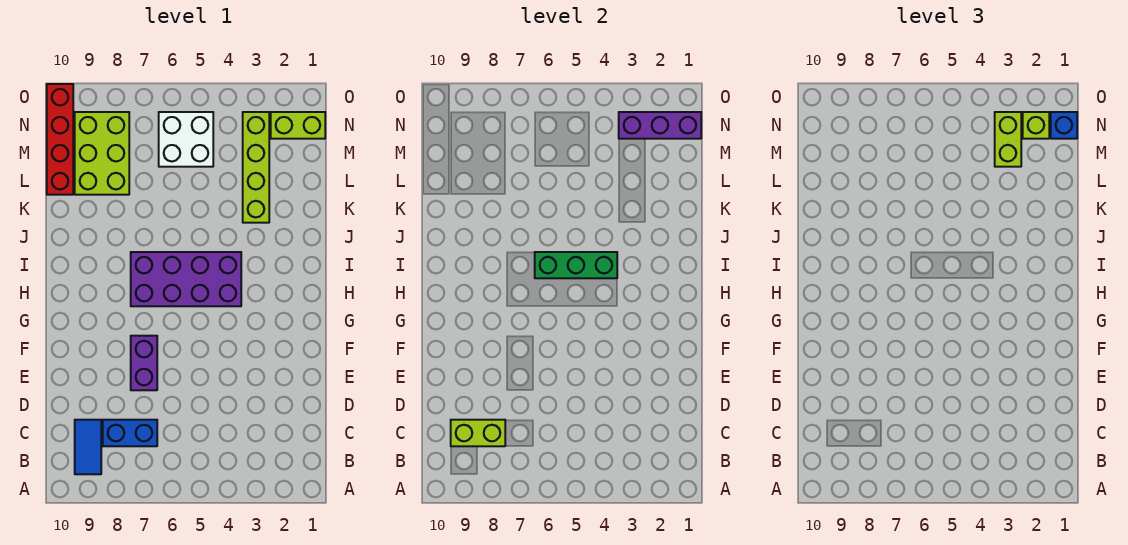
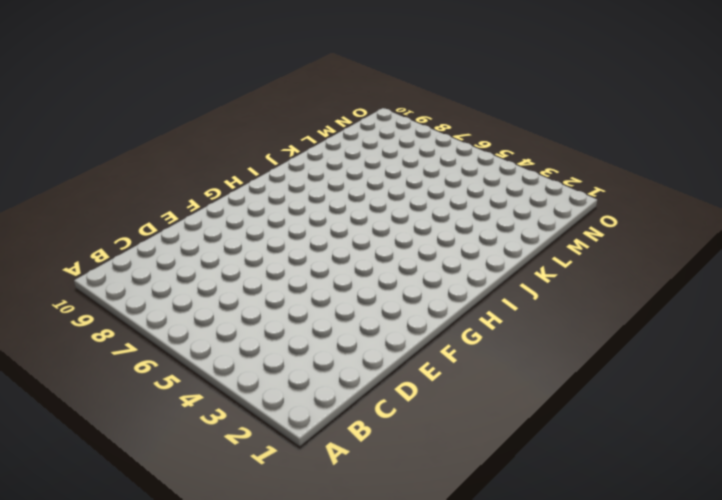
none -> blue tile B9:C9 level 1
none -> blue brick C7:C8 level 1
none -> purple brick E7:F7 level 1

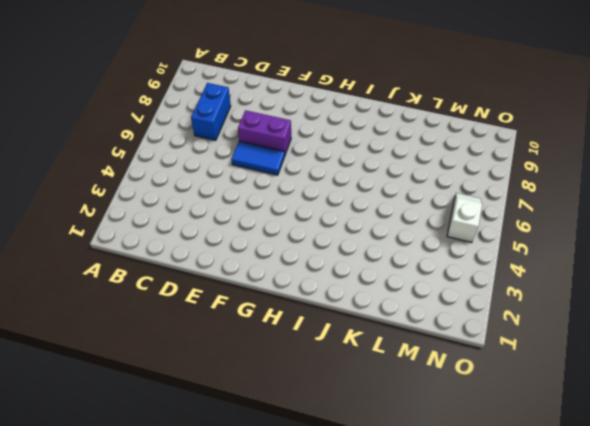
blue tile E6:F6 level 1 -> blue tile B9:C9 level 1
white slope N5:N6 level 1 top 5 -> white brick M5:N6 level 1
none -> purple brick H4:I7 level 1
none -> lime brick K3:N3 level 1
none -> lime brick L8:N9 level 1

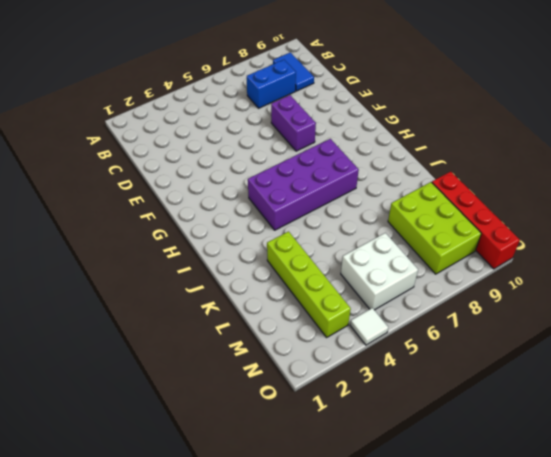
white tile O4 level 1 -> none
none -> lime brick N1:N2 level 1
none -> lime brick C8:C9 level 2
none -> green brick I4:I6 level 2

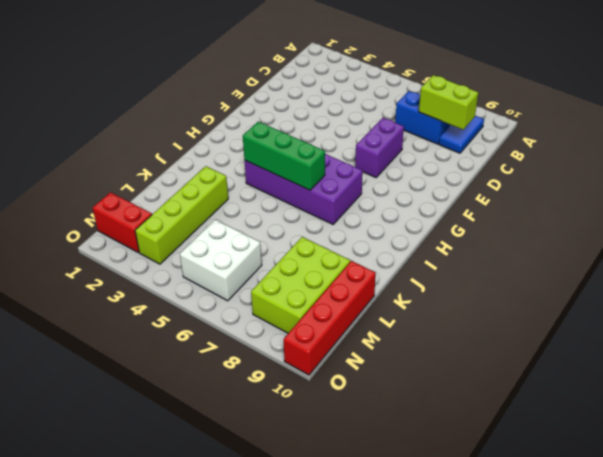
red brick N1:N2 level 1 -> lime brick N1:N2 level 1
none -> purple brick N1:N3 level 2
none -> lime brick M3:N3 level 3
none -> blue brick N1 level 3

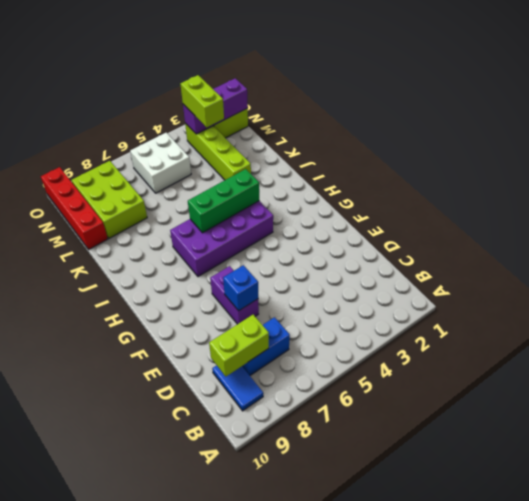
blue brick E7 level 2 -> blue brick N1 level 3
none -> lime brick N2 level 3

